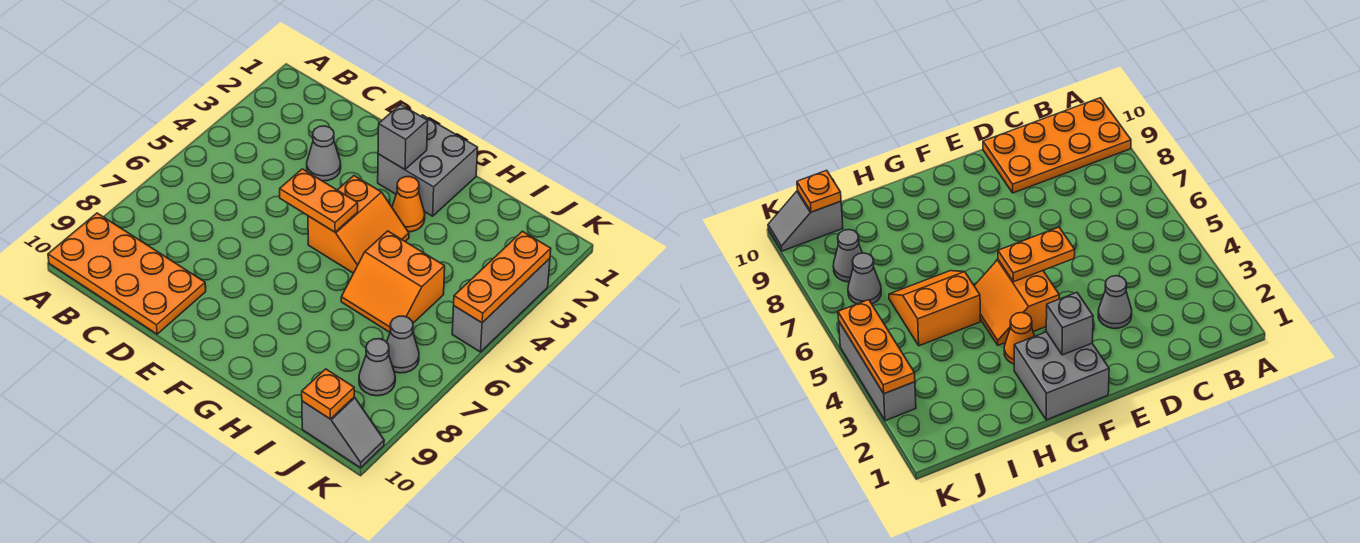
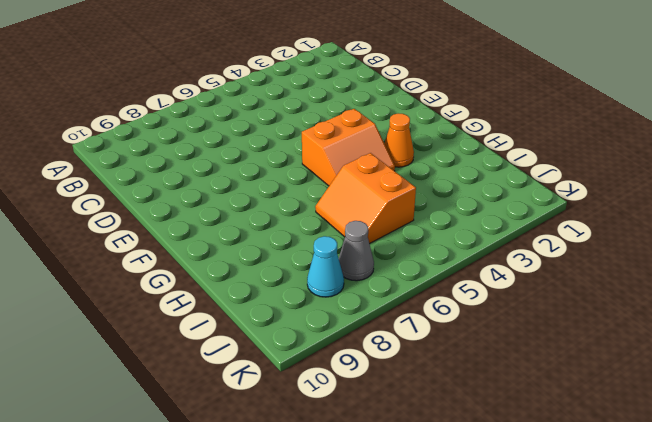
cyan cone J8 level 1 -> grey cone J8 level 1
none -> orange plate A9:D10 level 1
none -> grey cone D3 level 1
none -> grey brick F1:G2 level 1

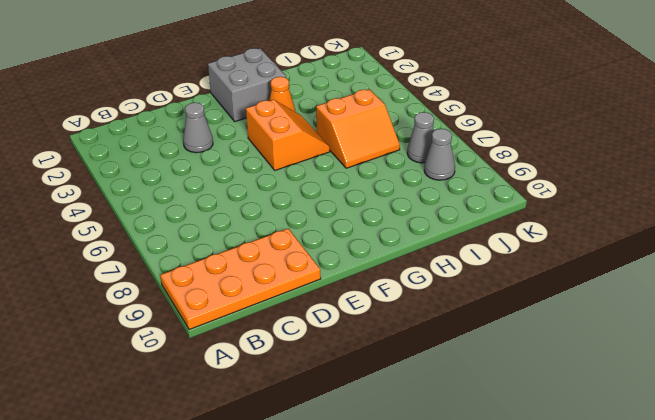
none -> grey slope J10:K10 level 1 top J
none -> grey brick K3:K5 level 1
none -> orange plate E5:F5 level 2

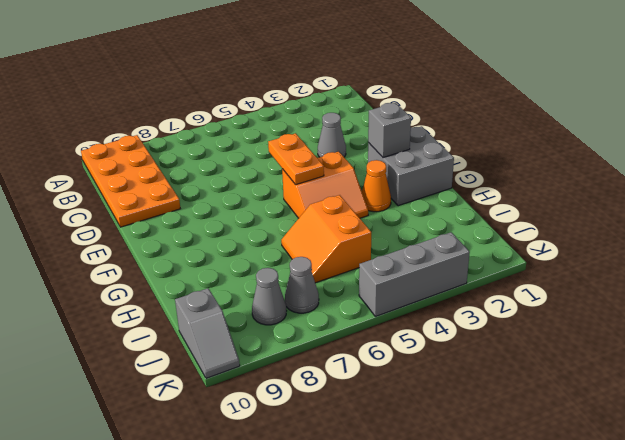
none -> orange plate J10 level 2
none -> orange plate K3:K5 level 2

